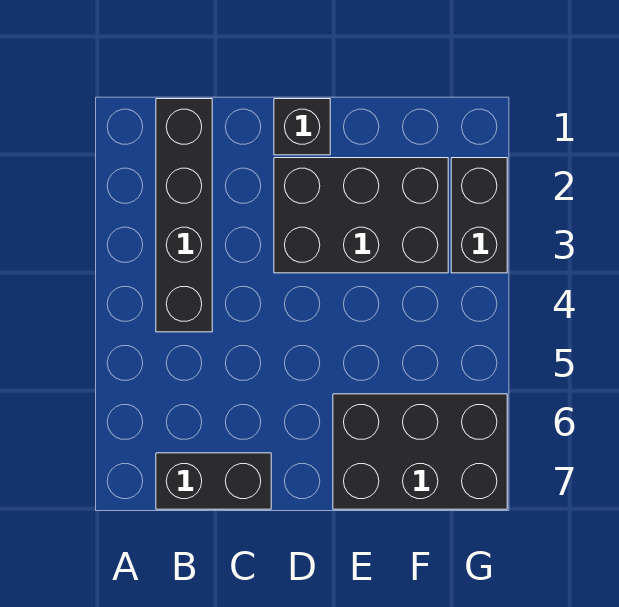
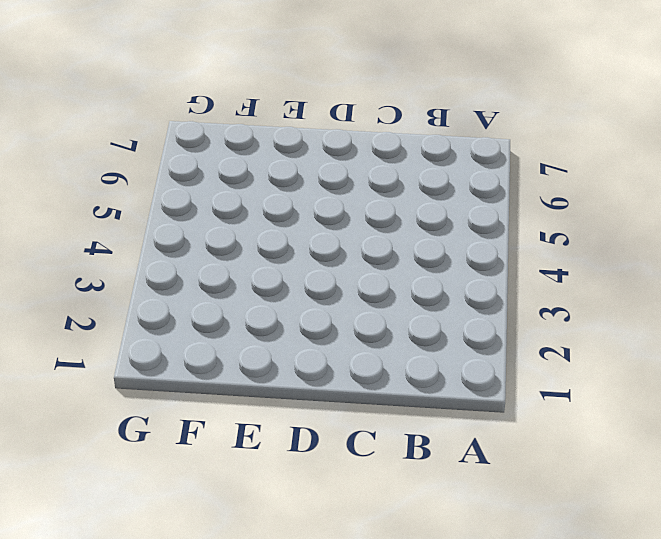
none -> black brick B1:B4 level 1
none -> black brick B7:C7 level 1

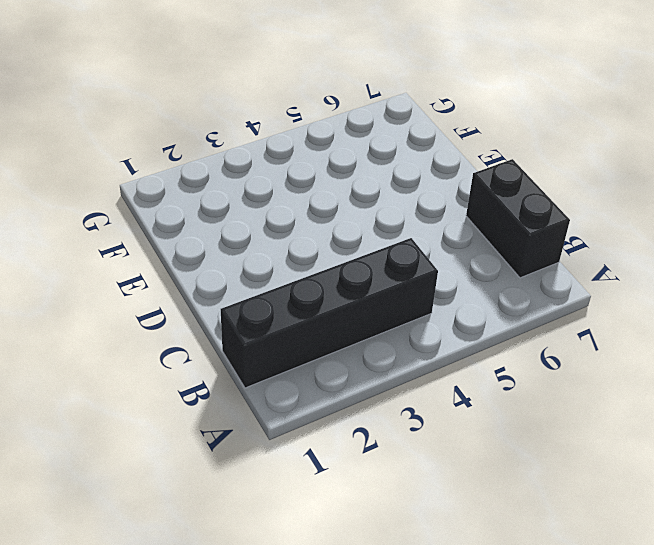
none -> black brick D1 level 1
none -> black brick D2:F3 level 1

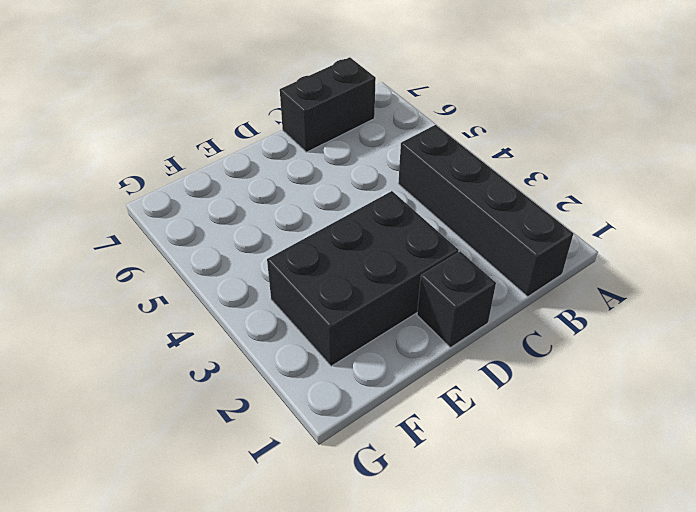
none -> black brick E6:G7 level 1
none -> black brick G2:G3 level 1

